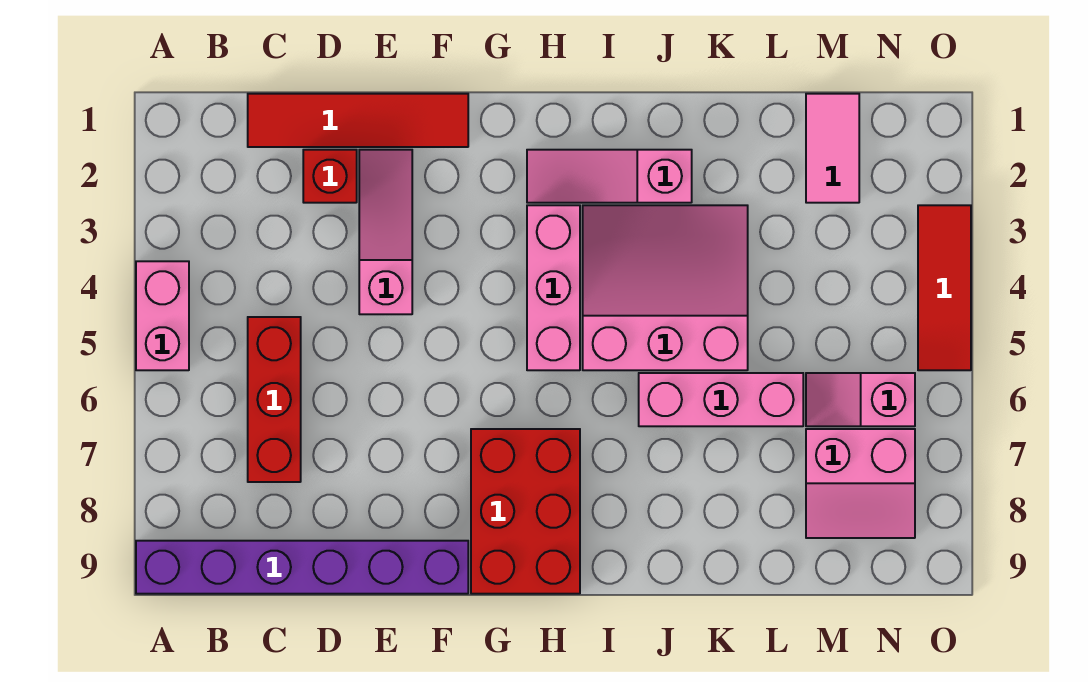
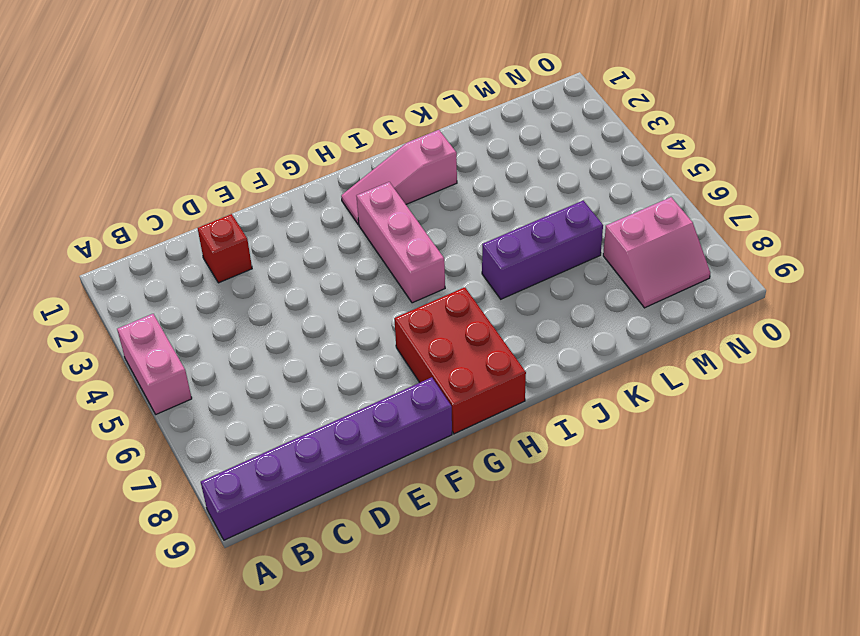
purple brick J6:L6 level 1 -> pink brick J6:L6 level 1
none -> red tile C1:F1 level 1
none -> red brick C5:C7 level 1
none -> pink slope E2:E4 level 1 top 4

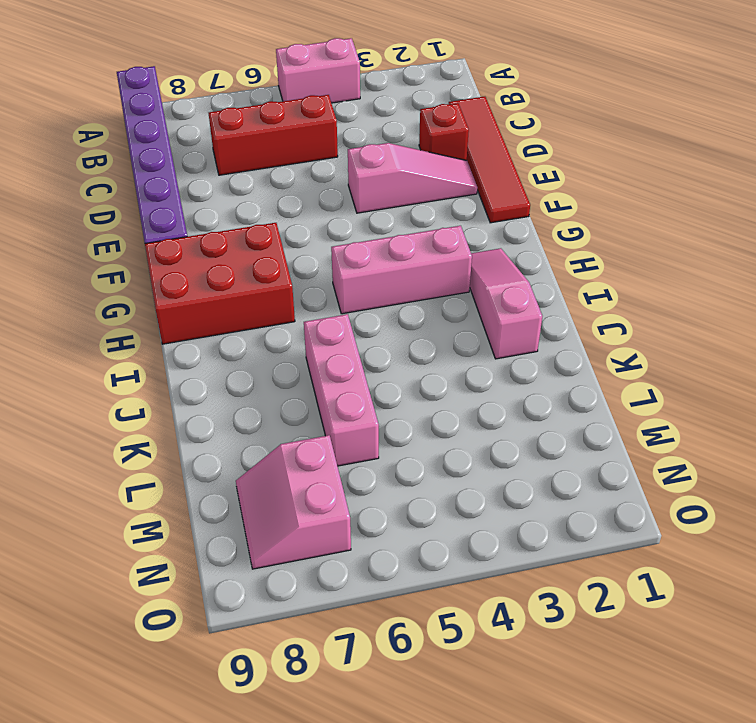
none -> pink slope I3:K5 level 1 top 5
none -> pink tile M1:M2 level 1
none -> pink slope M6:N6 level 1 top N

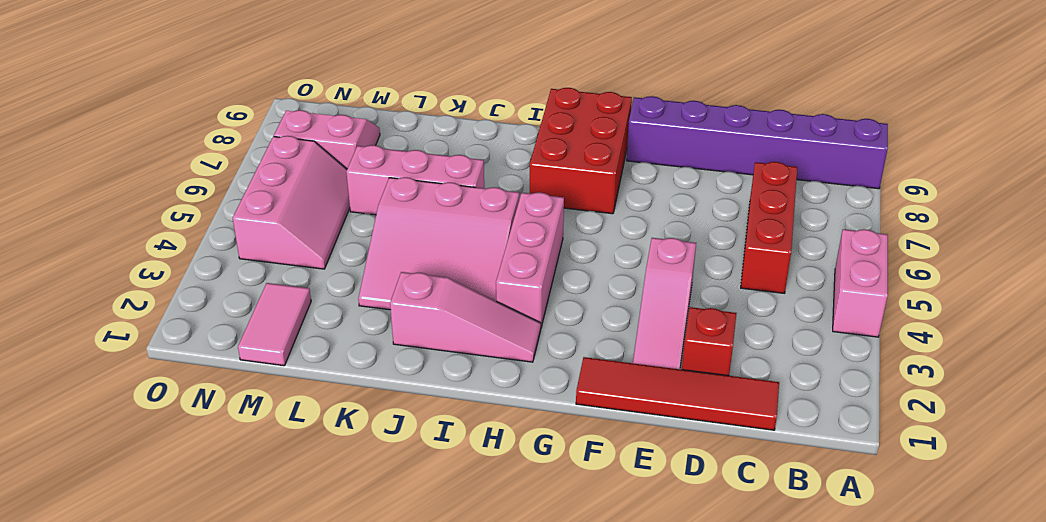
pink slope M4:N6 level 1 top N -> pink slope M6:N6 level 1 top N
none -> red tile O3:O5 level 1

